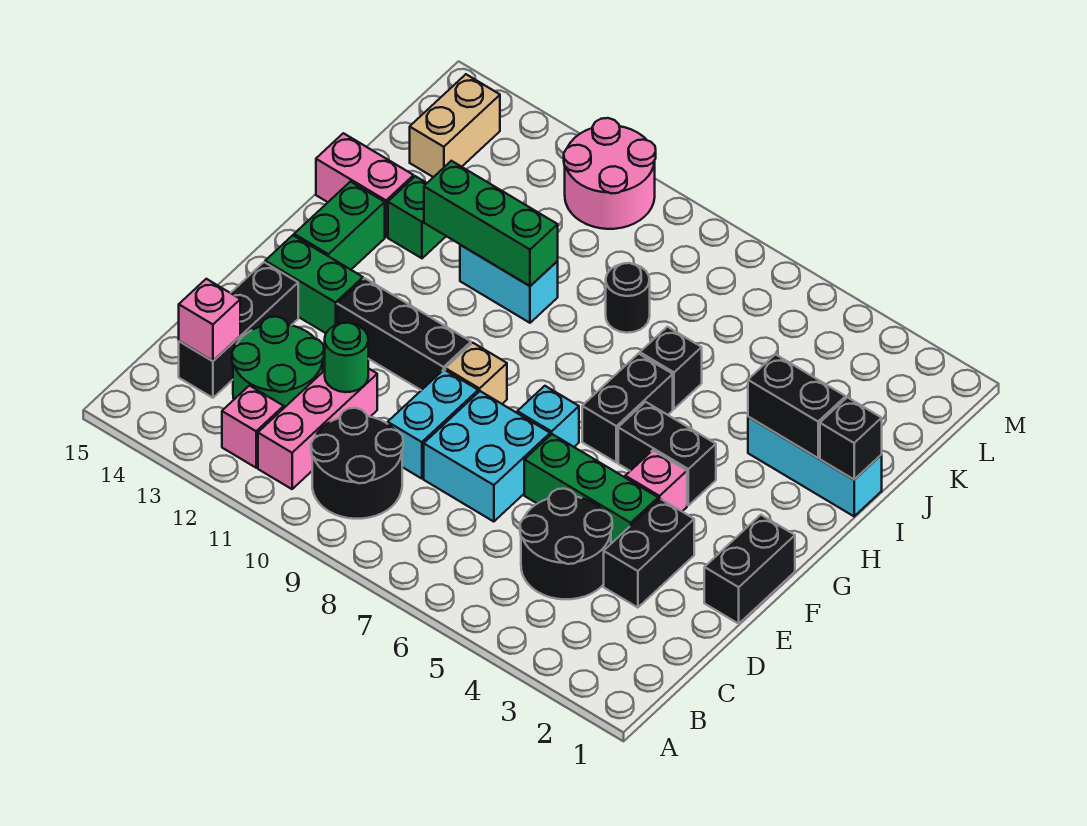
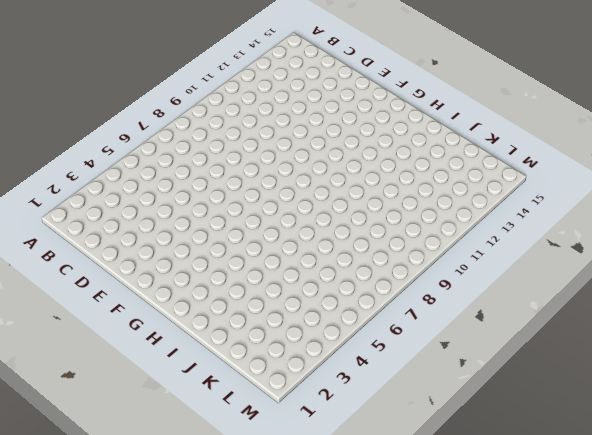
none -> black round brick B9:C10 level 1
none -> pink brick B11:D11 level 1
none -> pink brick B12 level 1
none -> black round brick C4:D5 level 1

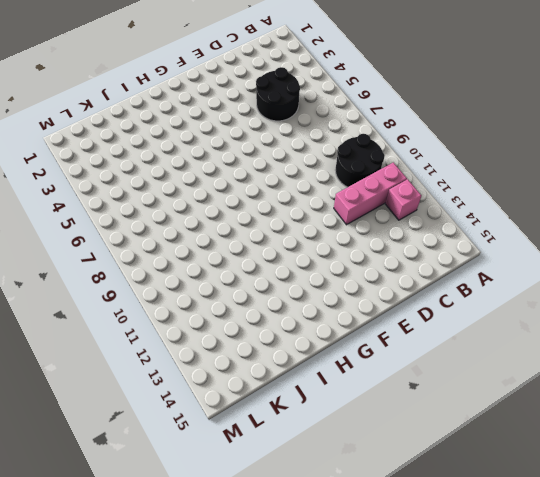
none -> green round brick C12:D13 level 1
none -> black brick C14:E14 level 1
none -> black brick D3:E3 level 1
none -> cyan brick D7:E8 level 1

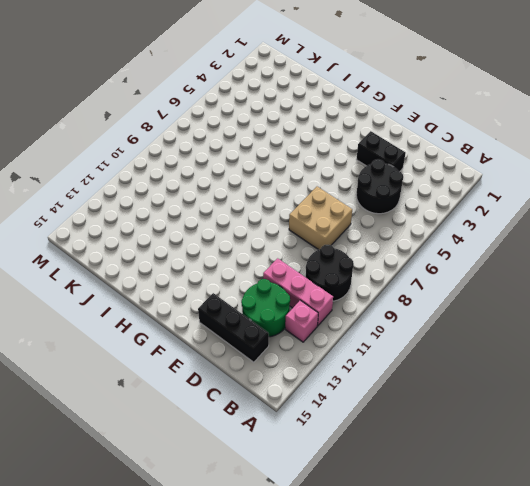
tan brick D7:E8 level 1 -> cyan brick D7:E8 level 1
none -> cyan brick D9:E9 level 1
none -> black brick E1:F1 level 1
none -> green brick E4:E6 level 1
none -> pink brick F4 level 1

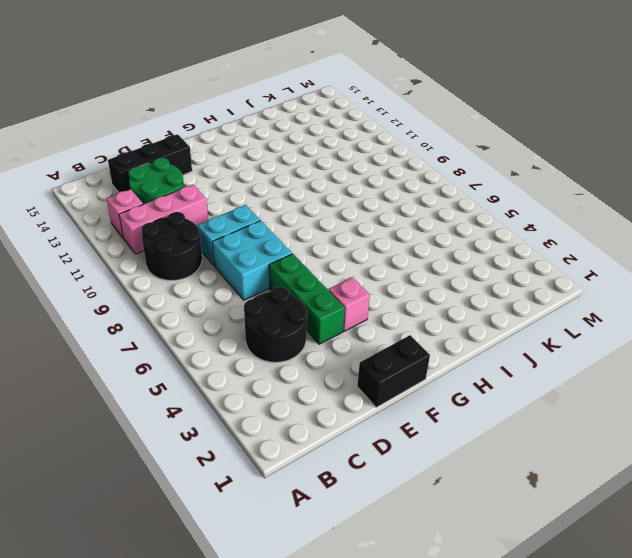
none -> black brick D3:E3 level 1
none -> cyan brick F7 level 1
none -> tan brick F9 level 1
none -> black brick F10:F12 level 1

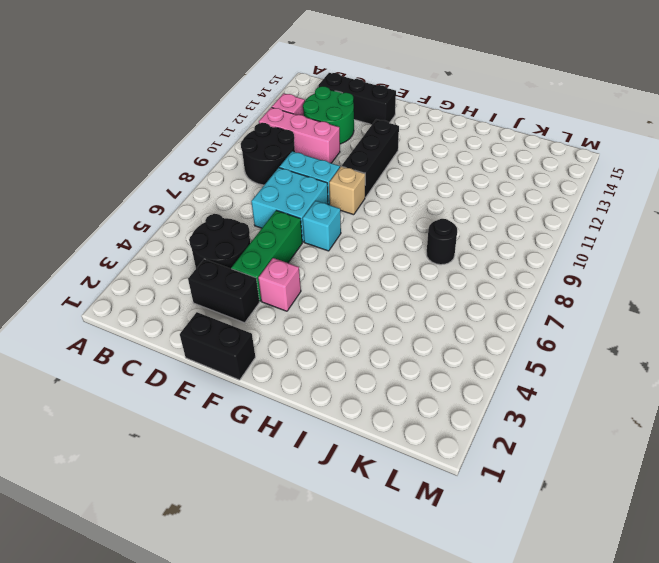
none -> green brick F13:F14 level 1
none -> black brick G4:G5 level 1
none -> black brick G6:H6 level 1
none -> green brick G14:H14 level 1

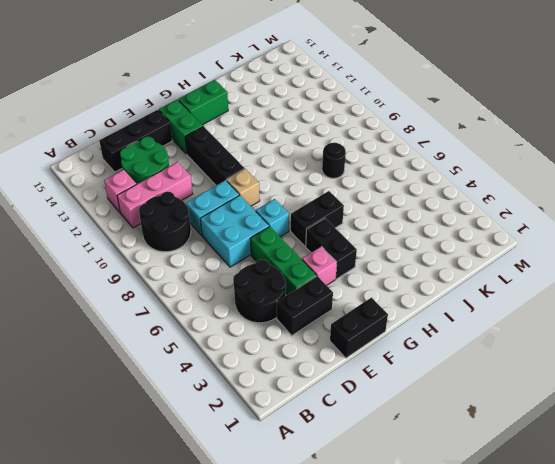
none -> cyan brick I1:I3 level 1
none -> black brick I6 level 1
none -> cyan brick I10:I11 level 1
none -> green brick I13 level 1

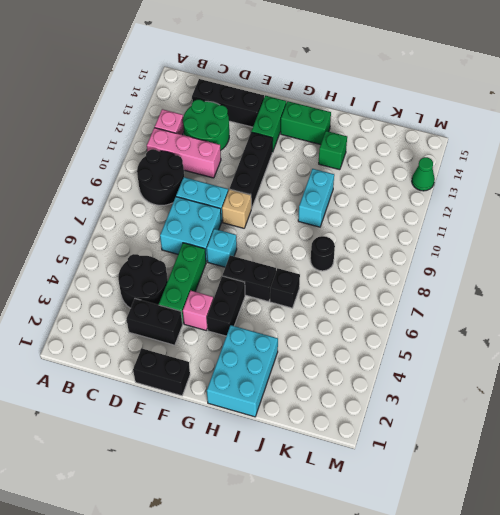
cyan brick H1:I3 level 1 -> cyan brick I1:I3 level 1
green cone M13 level 1 -> none
none -> pink brick I14:I15 level 1
none -> tan brick K14:L14 level 1
none -> pink round brick L10:M11 level 1
none -> pink brick C14 level 2

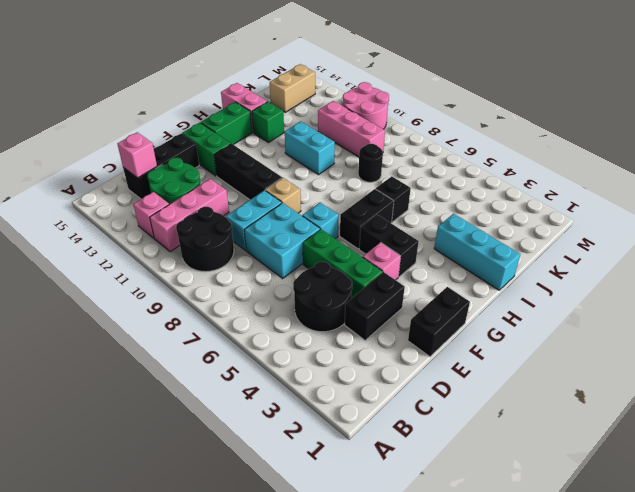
pink brick K9:K11 level 1 -> none
none -> green round brick D11 level 2
none -> black brick I1 level 2
none -> black brick I2:I3 level 2
none -> green brick I10:I12 level 2

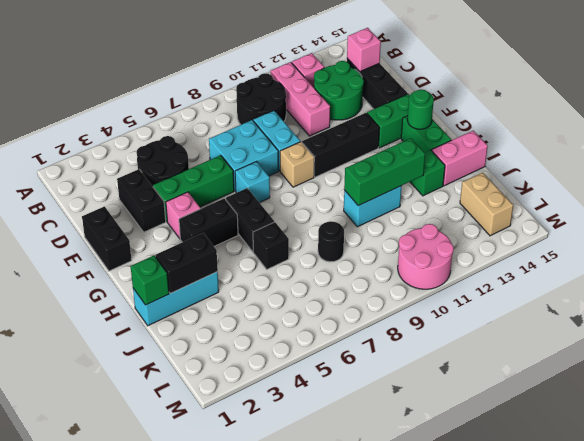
green round brick G14 level 2 -> green round brick D11 level 2
green brick I1 level 2 -> black brick I1 level 2

